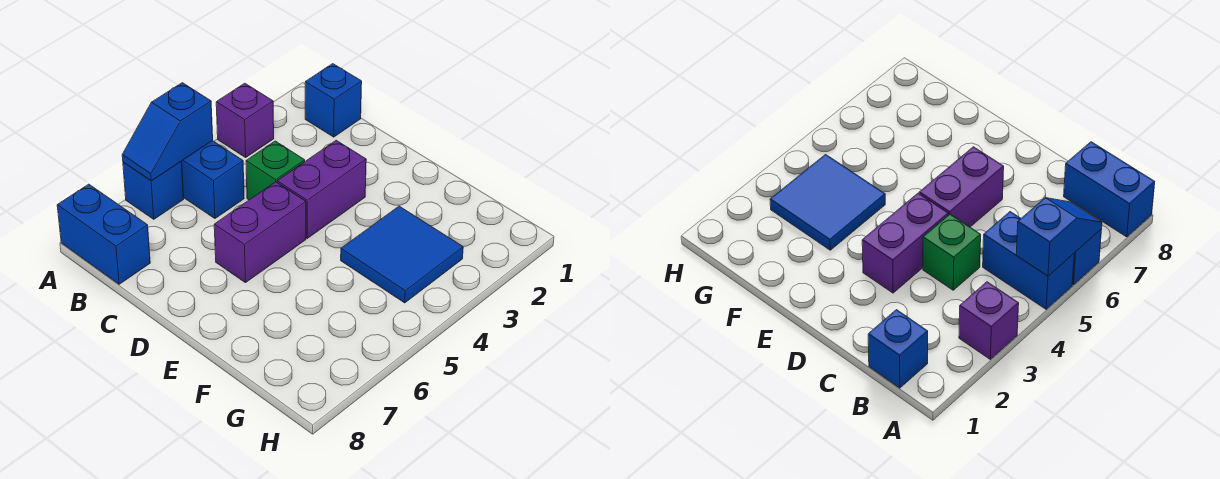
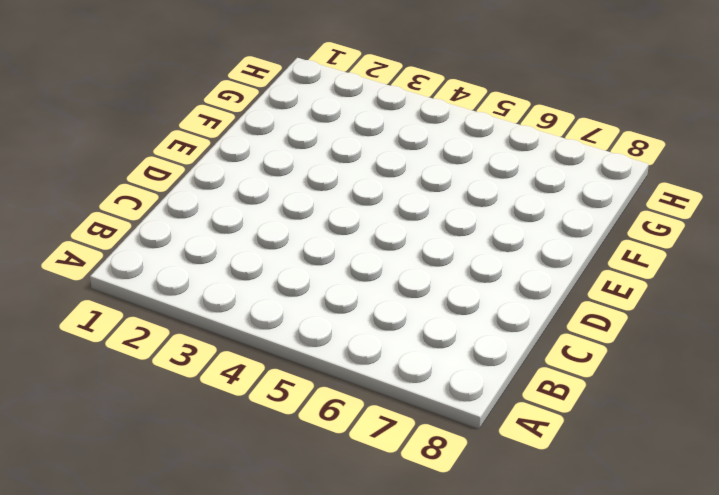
none -> purple brick A3 level 1
none -> blue brick A5:B5 level 1

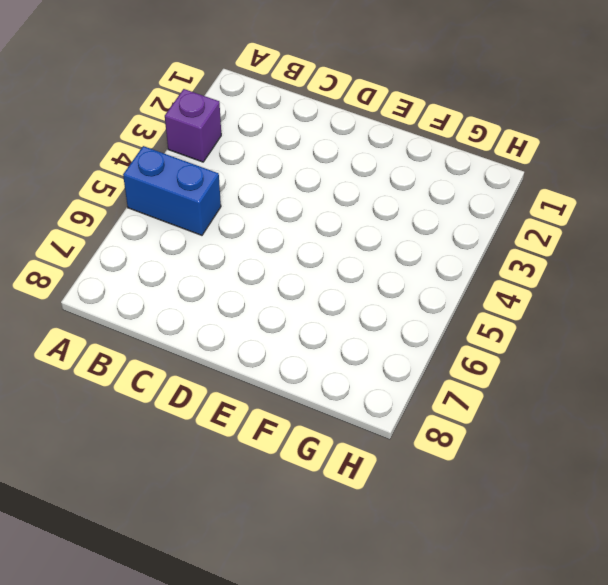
none -> blue brick A6 level 1
none -> blue brick A8:B8 level 1

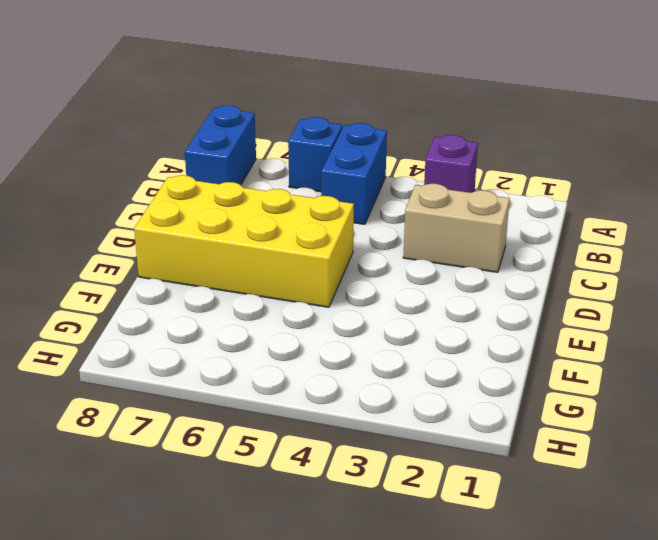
tan brick C2:C3 level 1 -> none
yellow brick D5:E8 level 1 -> purple brick D5:D6 level 1
none -> blue brick B1 level 1
none -> green brick C4 level 1

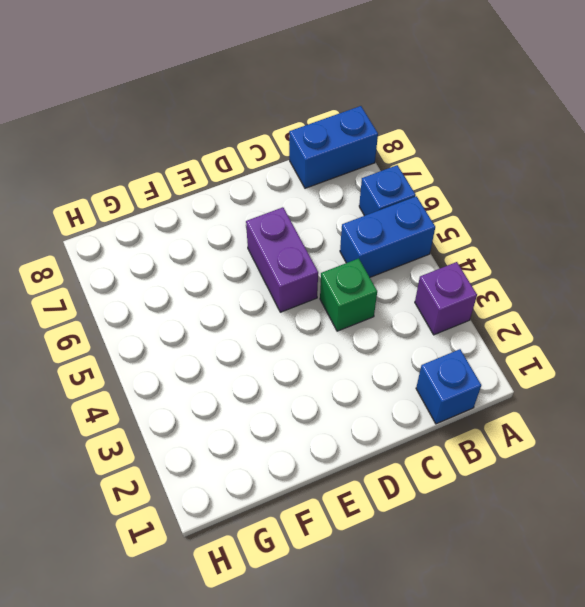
none -> purple brick D3:D4 level 1
none -> blue tile F3:G4 level 1

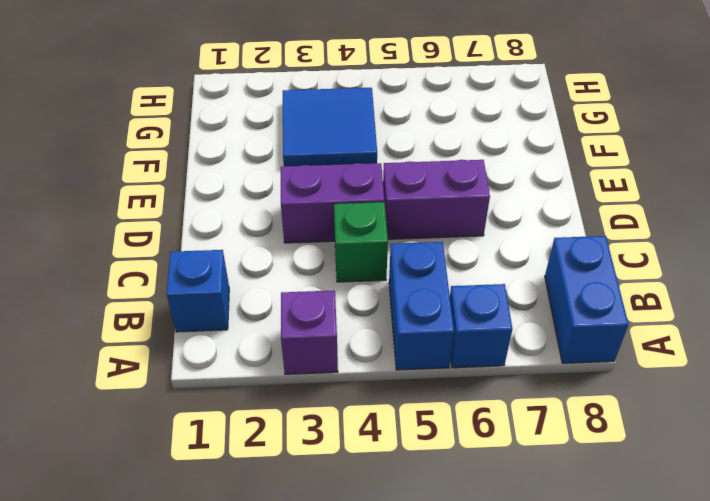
none -> blue slope A5:A6 level 2 top 5

